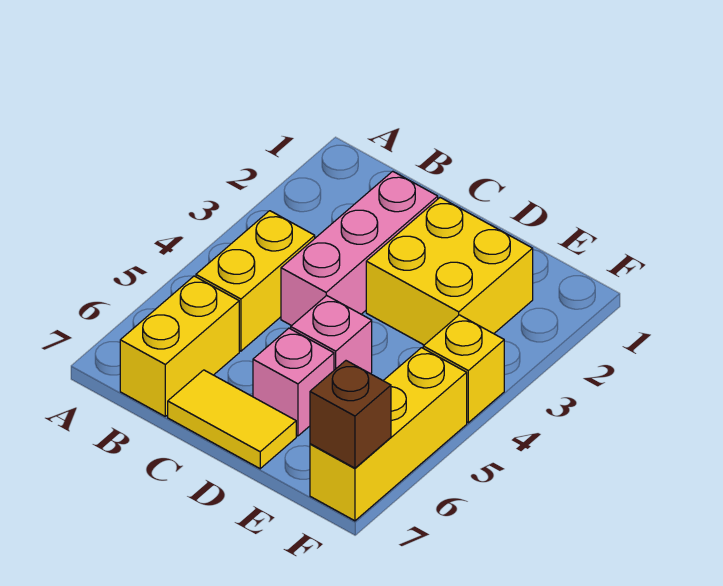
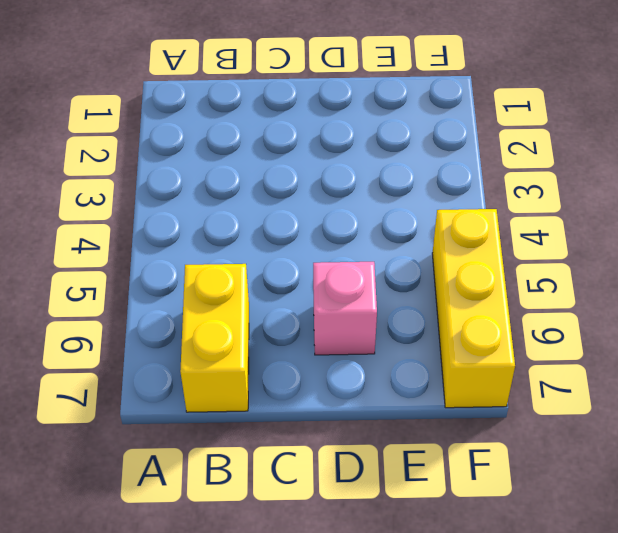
none -> yellow brick B4:B5 level 1
none -> pink brick C2:C4 level 1

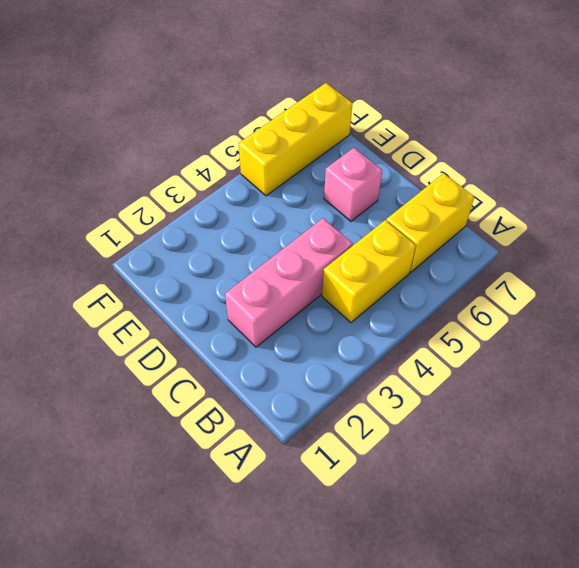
none -> yellow tile C7:D7 level 1
none -> yellow brick D2:E3 level 1

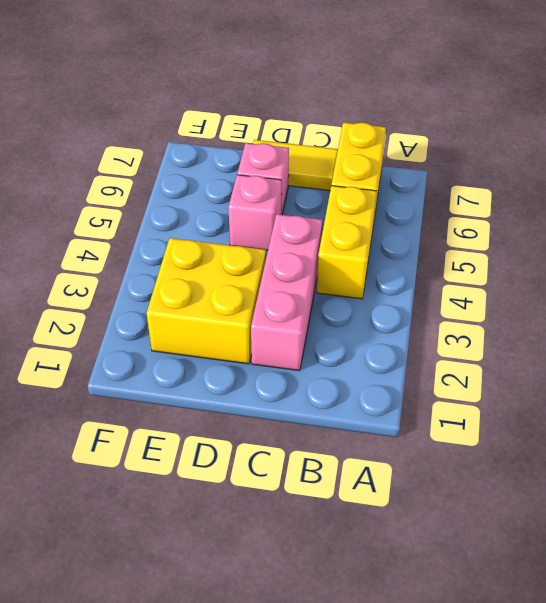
none -> yellow brick F4 level 1
none -> yellow brick F5:F7 level 1

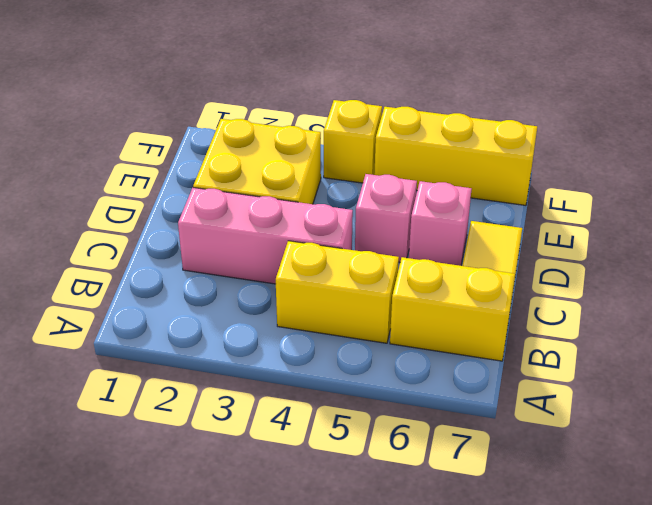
none -> brown brick F7 level 2

